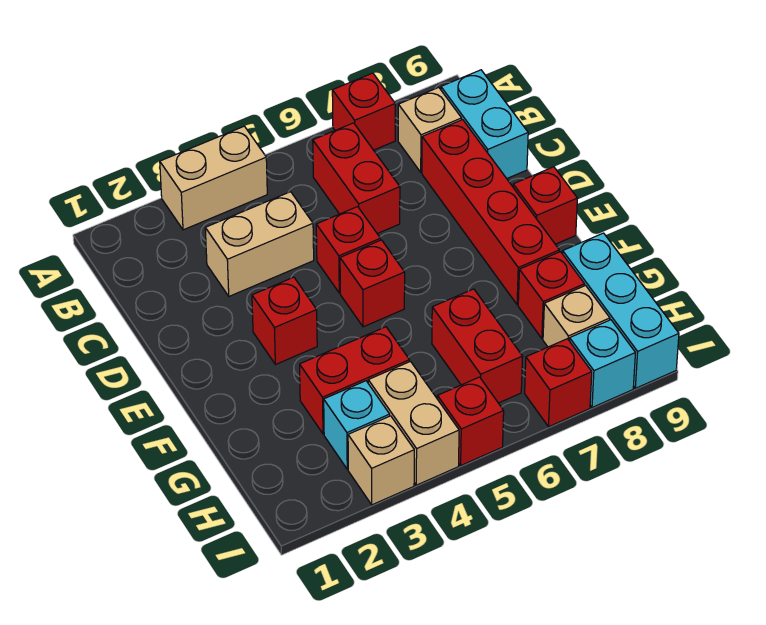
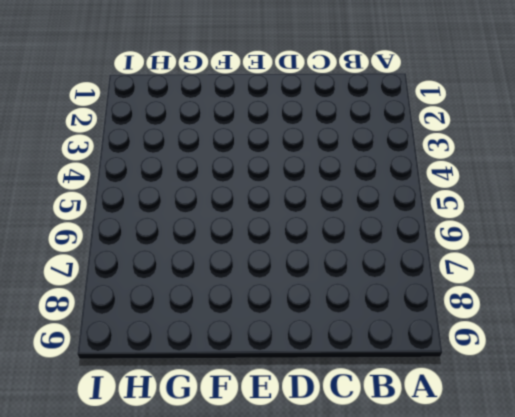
none -> tan brick A3:A4 level 1
none -> red brick A7 level 1
none -> red brick B6:C6 level 1

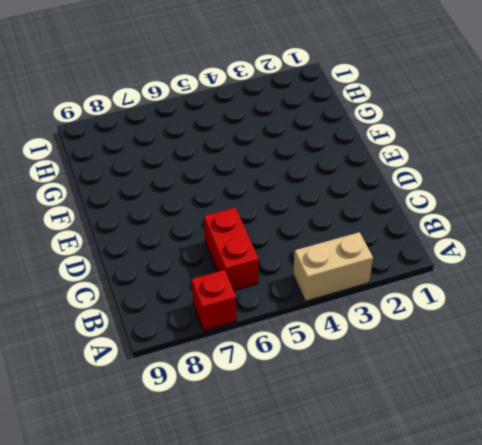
none -> tan brick B8 level 1
none -> cyan brick B9:C9 level 1
none -> tan brick C3:C4 level 1

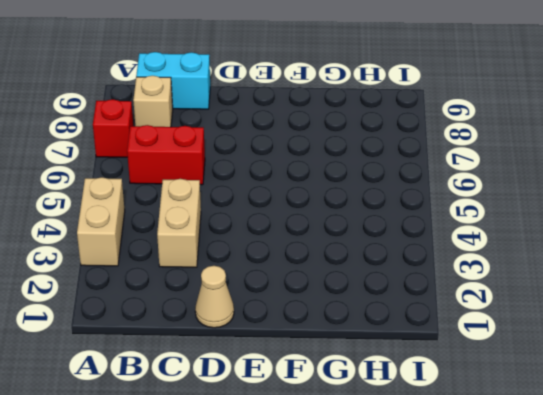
tan cone D1 level 1 -> none
none -> red brick C8:F8 level 1
none -> red brick D5 level 1
none -> red brick E3 level 1

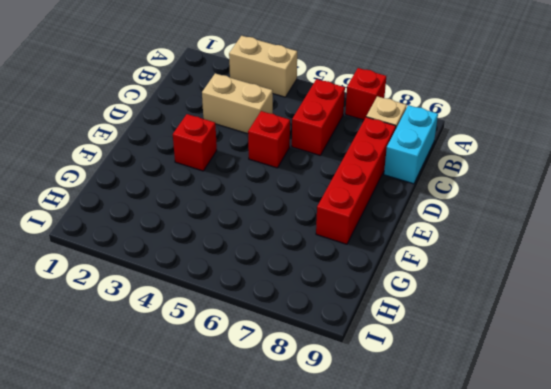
none -> red brick E5 level 1
none -> red brick E9 level 1
none -> red brick G3:G4 level 1

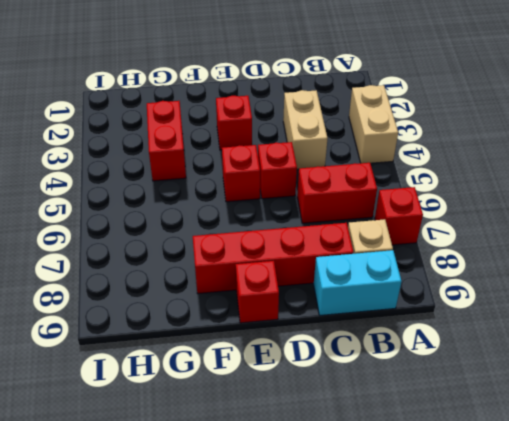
none -> red brick G6:H6 level 1
none -> red brick G8 level 1
none -> cyan brick G9:I9 level 1

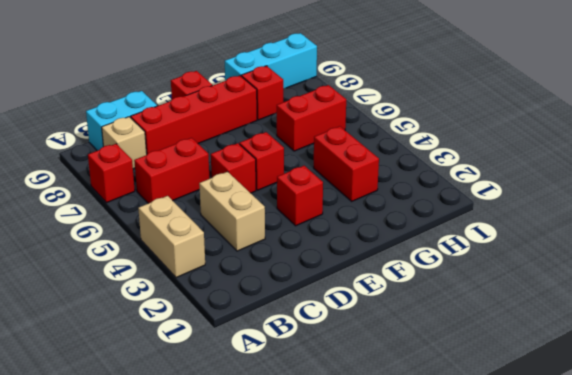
none -> cyan brick H3 level 1
none -> tan brick H4:I4 level 1
none -> tan brick H8 level 1

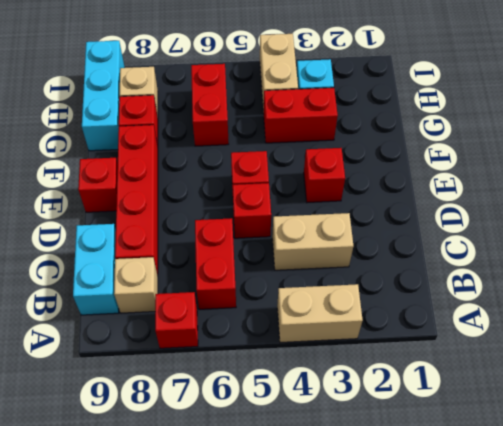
none -> tan brick I3 level 1
none -> red brick I5 level 1
none -> red brick I7 level 1

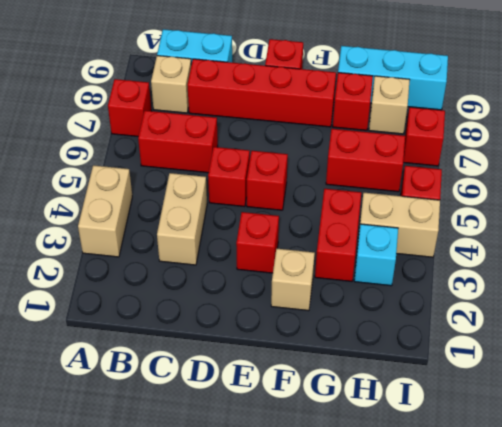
tan brick F2 level 1 -> tan brick I3 level 1
none -> cyan brick I8 level 1

